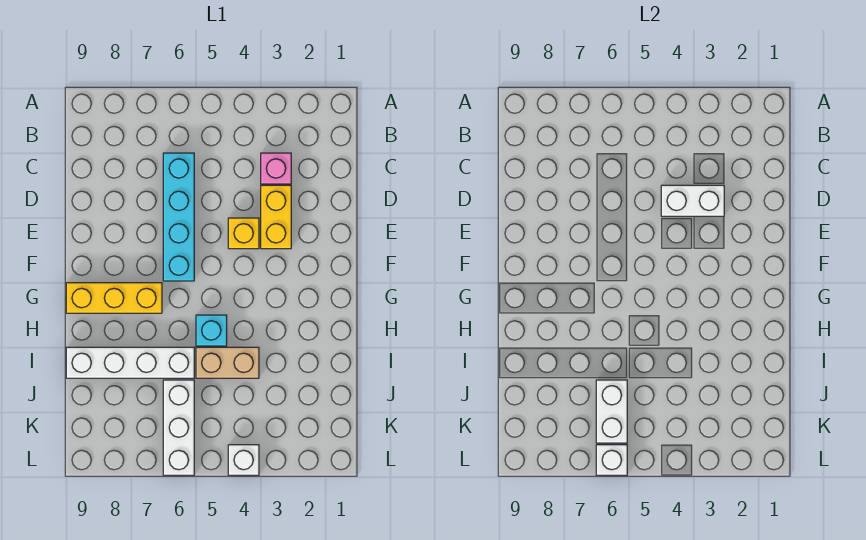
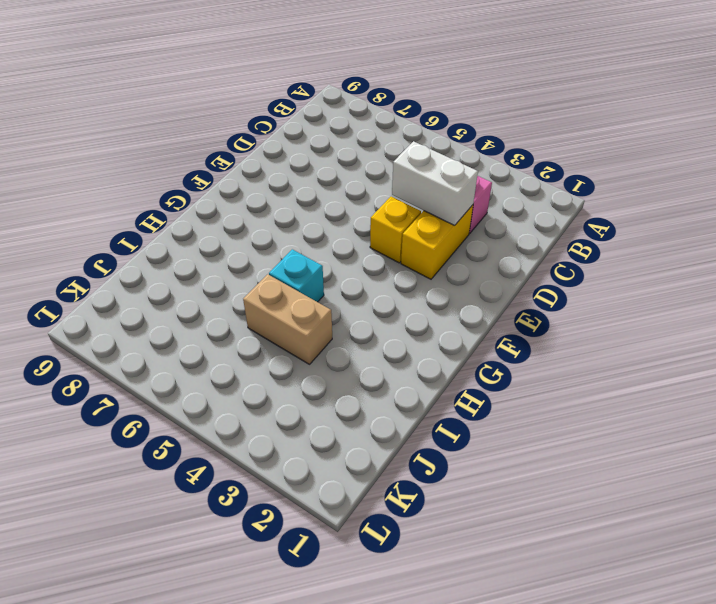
none -> cyan brick C6:F6 level 1
none -> yellow brick G7:G9 level 1
none -> white brick I6:I9 level 1

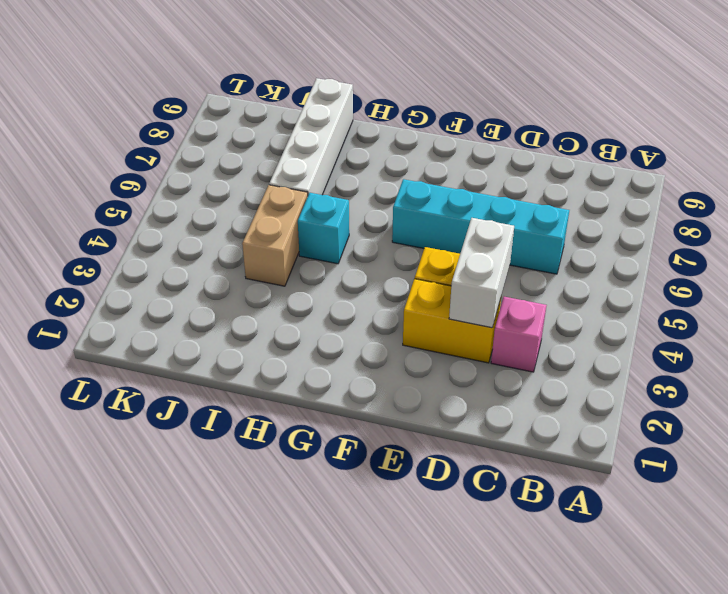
none -> yellow brick G7:G9 level 1
none -> white brick J6:L6 level 1
none -> white brick L4 level 1

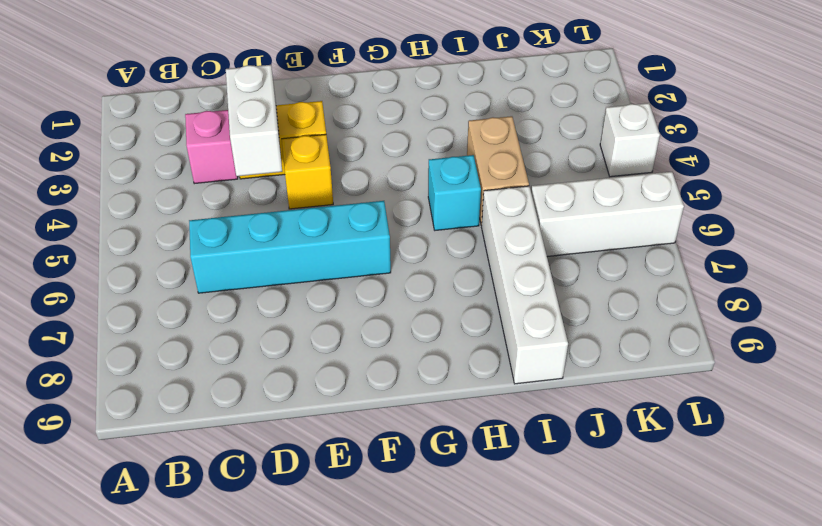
none -> yellow brick G7:G9 level 1
none -> white brick J6:K6 level 2
none -> white brick L6 level 2

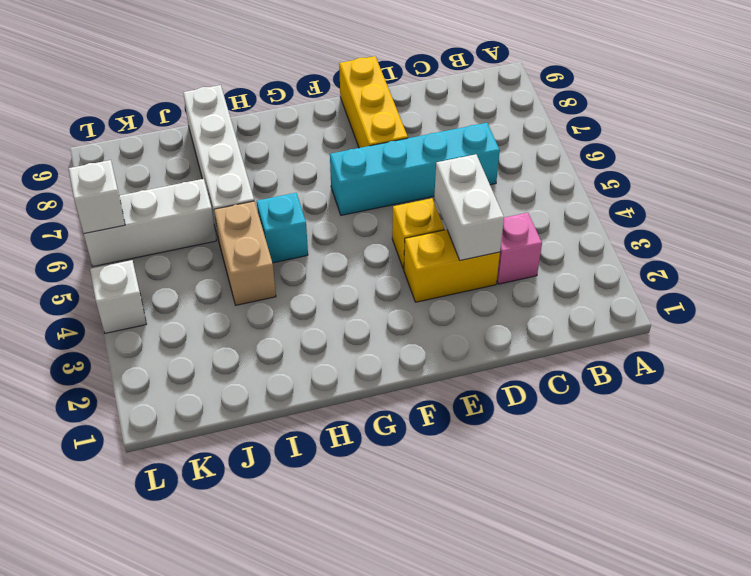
yellow brick E7:E9 level 1 -> yellow brick G7:G9 level 1
none -> white brick J6:K6 level 2

